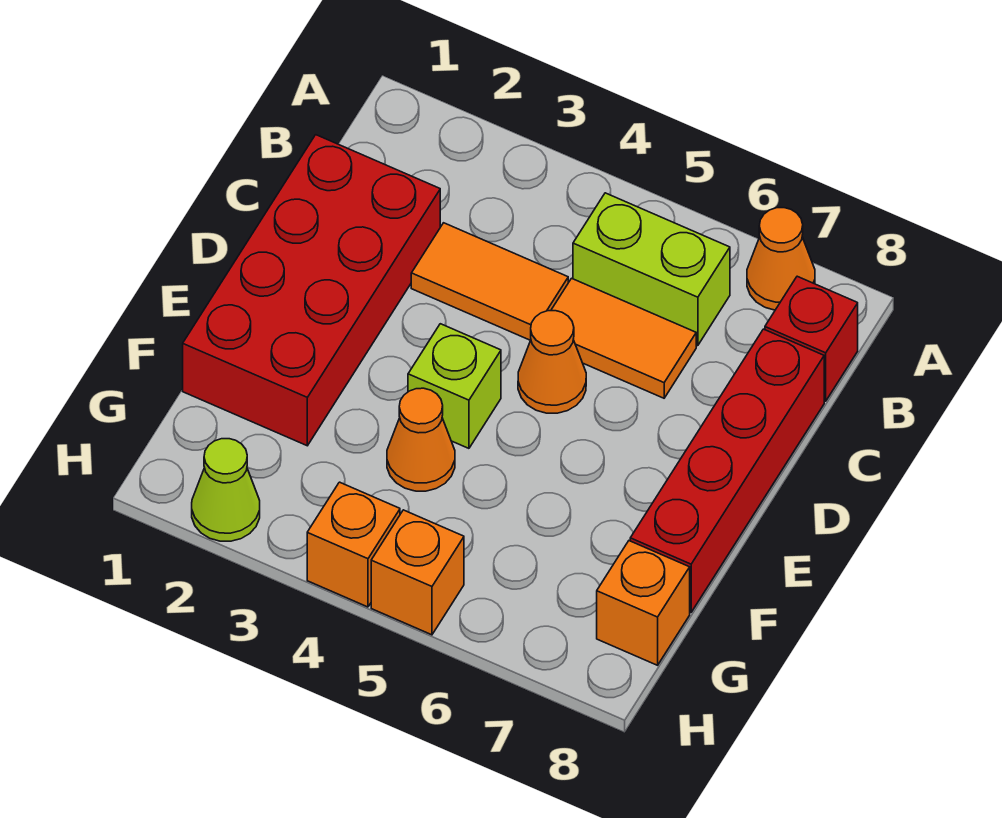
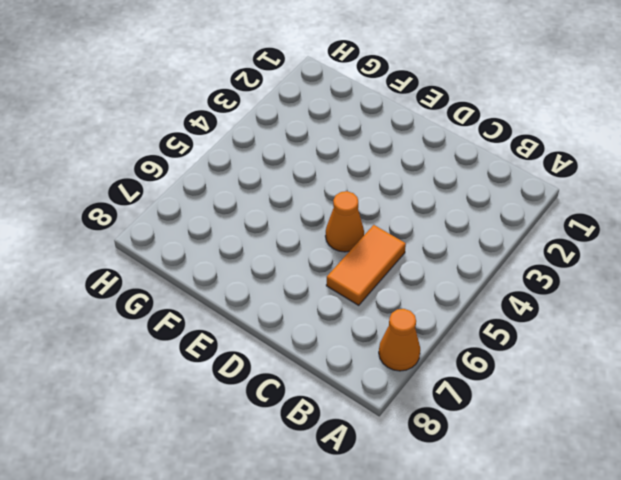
none -> lime brick B5:B6 level 1
none -> red brick B8 level 1
none -> red brick C1:F2 level 1

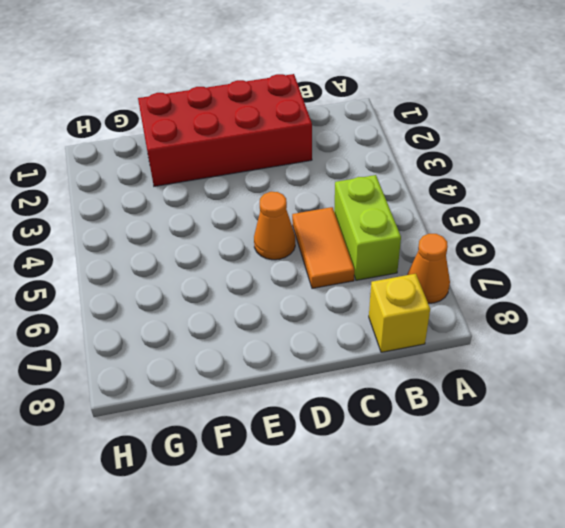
yellow brick B8 level 1 -> red brick B8 level 1
none -> orange tile C3:C4 level 1
none -> red brick C8:F8 level 1
none -> lime brick E4 level 1

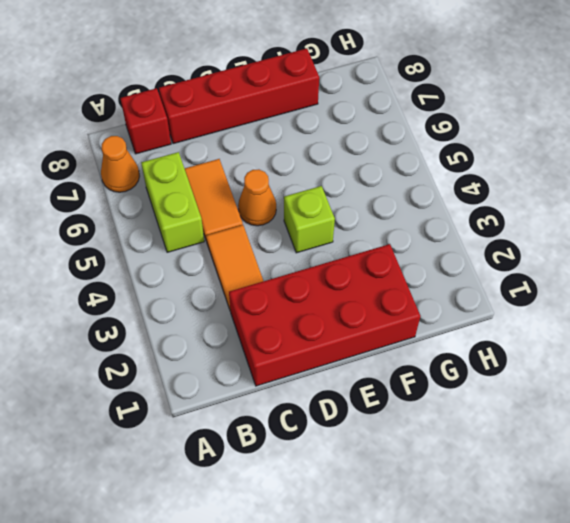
none -> orange cone F4 level 1
none -> orange brick G8 level 1
none -> lime cone H2 level 1

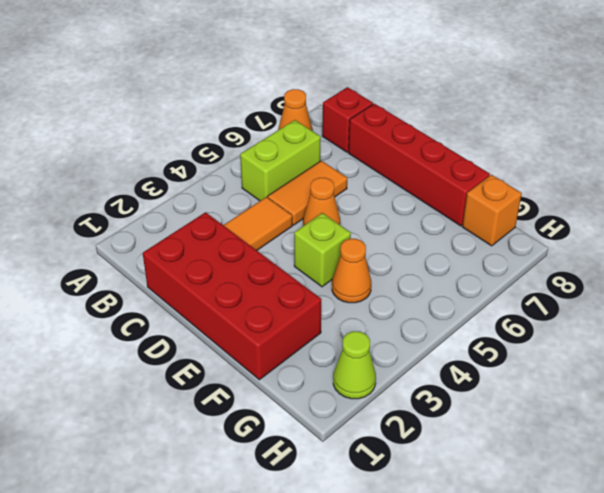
none -> orange brick H4 level 1
none -> orange brick H5 level 1

